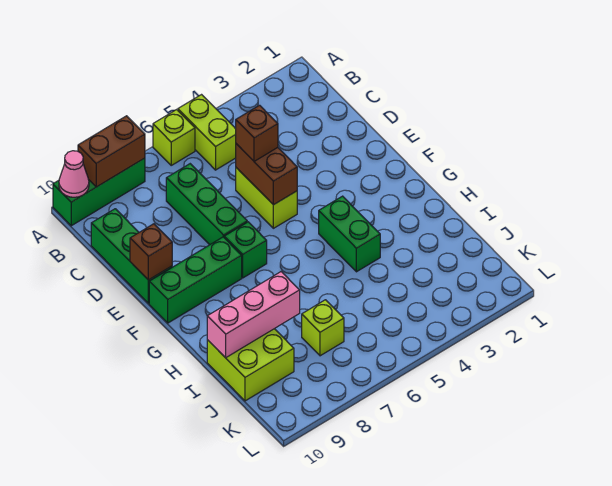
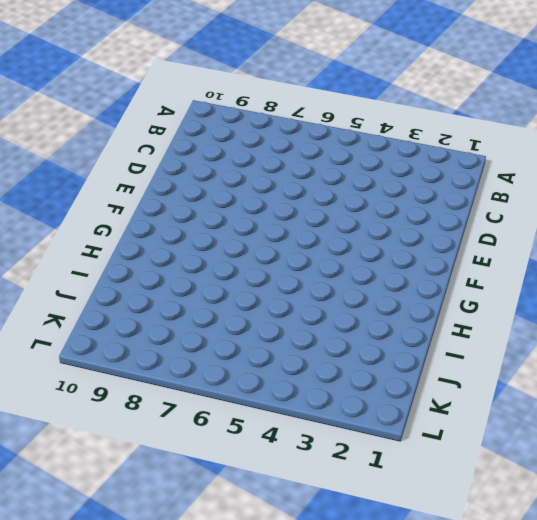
none -> lime brick A5:B5 level 1
none -> lime brick A6 level 1
none -> green brick A8:A10 level 1

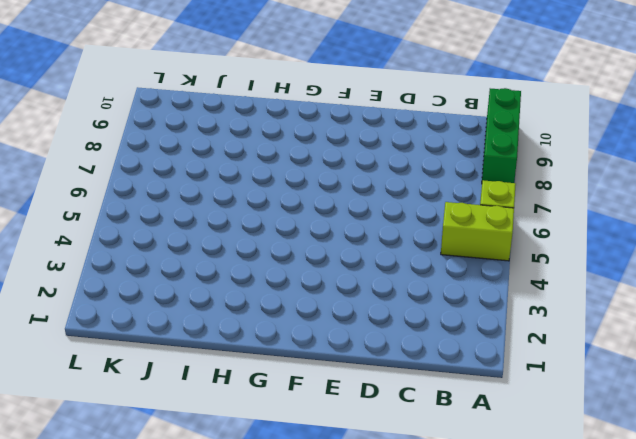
none -> green brick C7:E7 level 1
none -> green brick C10:E10 level 1
none -> lime brick D5:E5 level 1

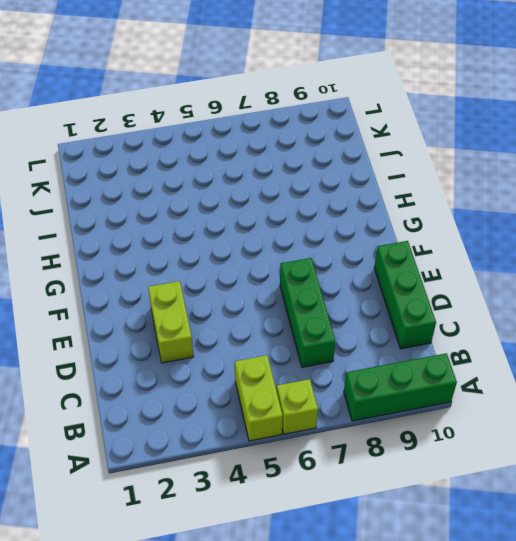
lime brick D3:E3 level 1 -> lime brick D5:E5 level 1
none -> green brick F7 level 1
none -> green brick F8:F10 level 1
none -> green brick G4:H4 level 1

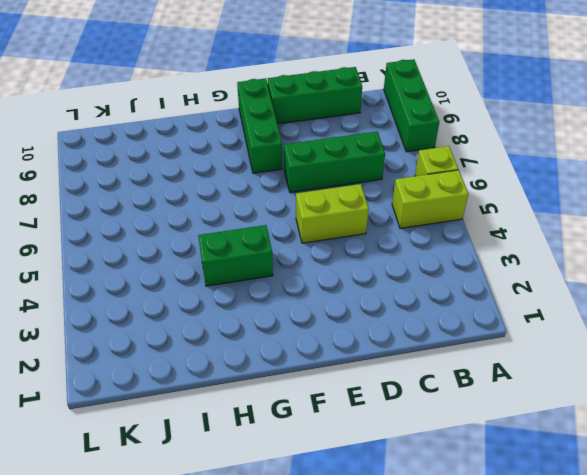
none -> green brick F7 level 1
none -> lime brick I9:J10 level 1
none -> lime brick J7 level 1

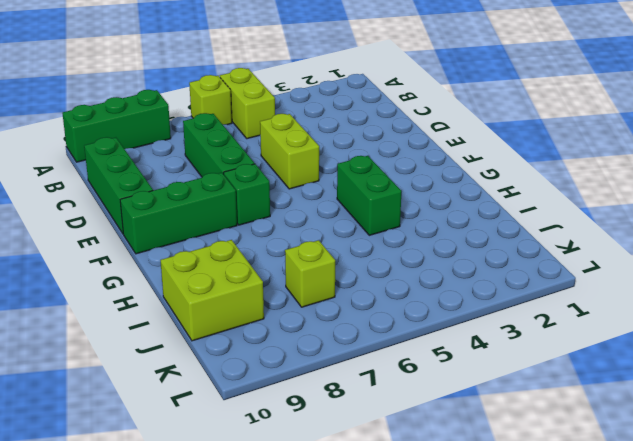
none -> brown brick A8:A9 level 2
none -> pink cone A10 level 2
none -> brown brick D5:E5 level 2

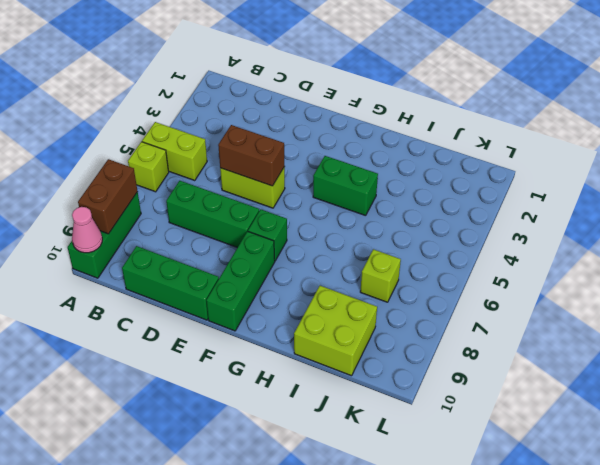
none -> brown brick E10 level 2
none -> pink brick I8:I10 level 2
none -> brown brick D5 level 3

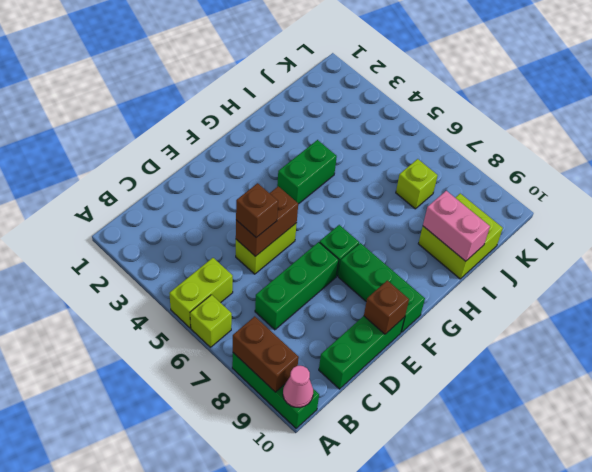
pink brick I9:I10 level 2 -> pink brick I8:I10 level 2

